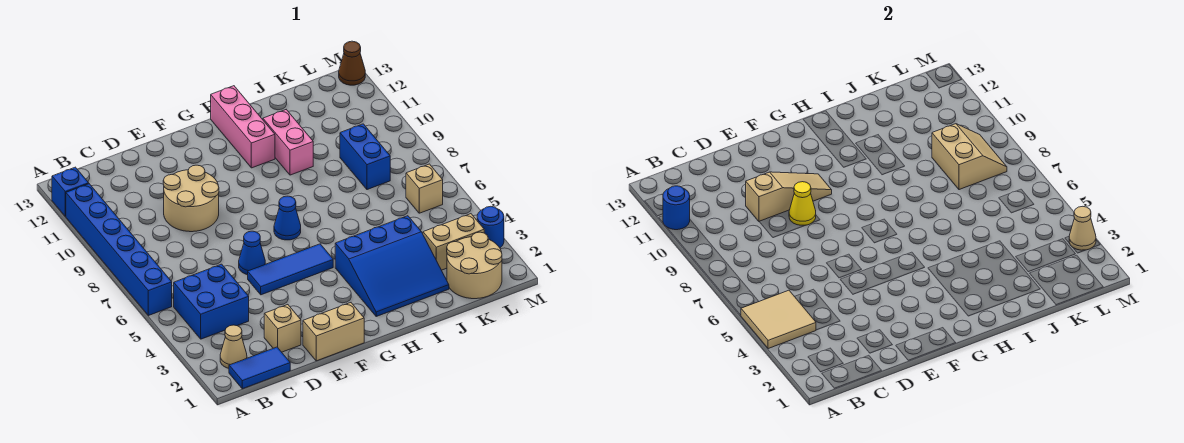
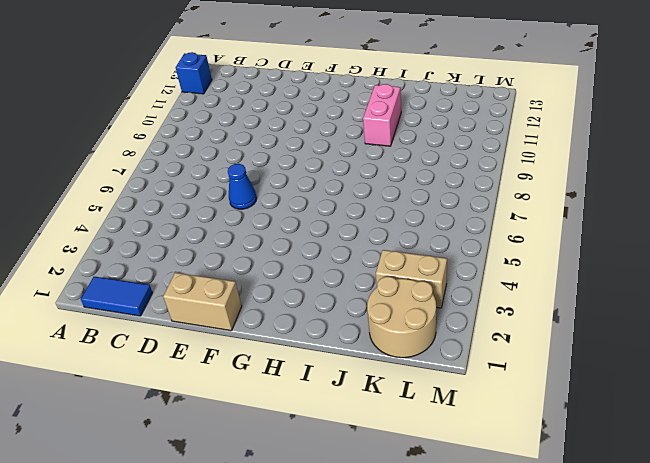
none -> blue brick A6:A11 level 1
none -> tan cone B2 level 1
none -> blue brick B4:C5 level 1

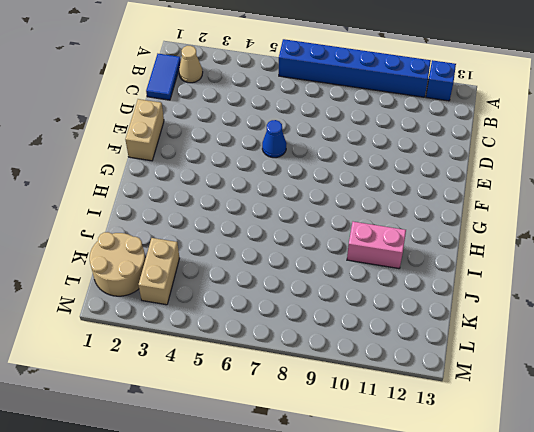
none -> blue brick B4:C5 level 1
none -> tan brick D2 level 1
none -> tan round brick D9:E10 level 1

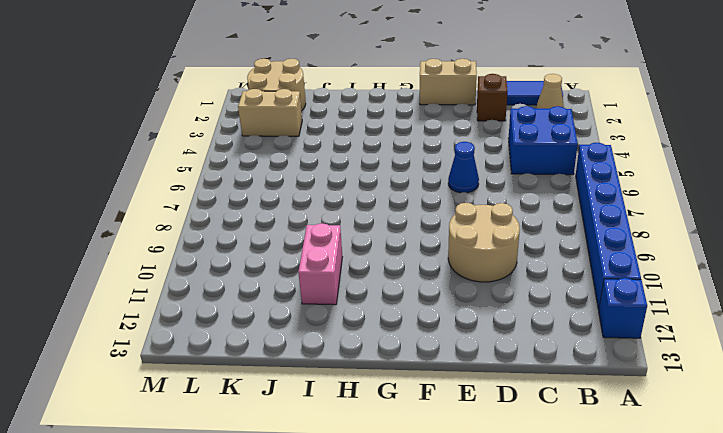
brown brick D2 level 1 -> tan brick D2 level 1
none -> blue tile E5:G5 level 1
none -> blue cone G7 level 1
none -> blue slope H2:J4 level 1 top 4

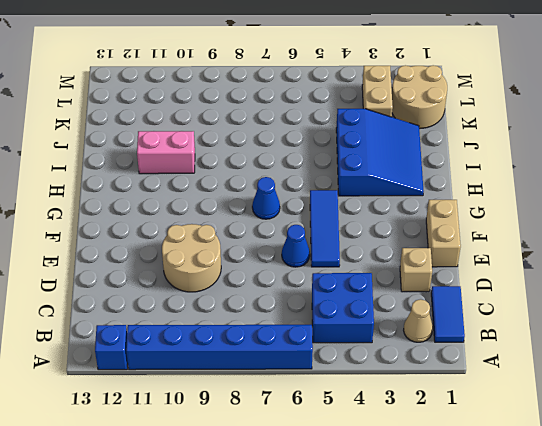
none -> pink brick H11:H13 level 1
none -> blue brick K8:K9 level 1
none -> tan brick L6 level 1

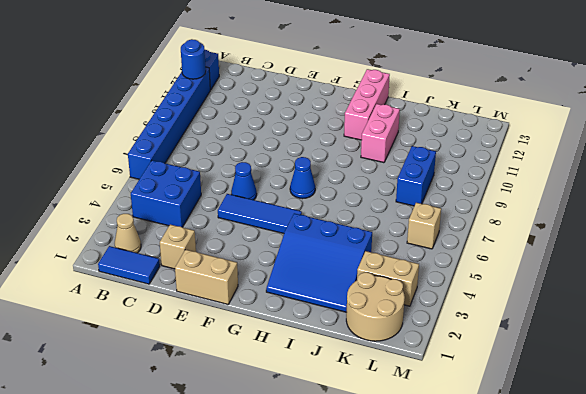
none -> tan round brick D9:E10 level 1
none -> blue round brick M3 level 1
none -> brown cone M13 level 1

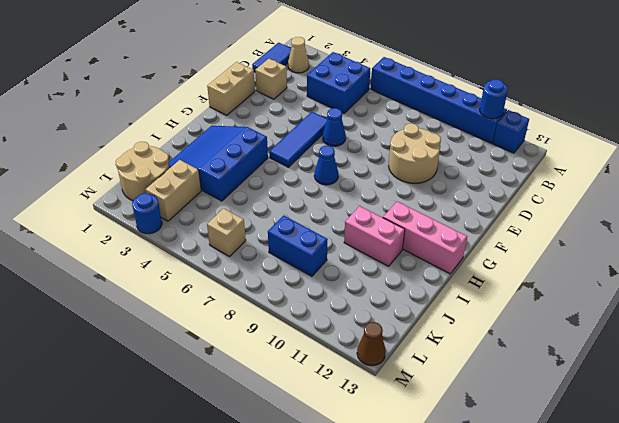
none -> tan tile A4:B5 level 2
none -> tan slope D10:F10 level 2 top D
none -> yellow cone E9 level 2

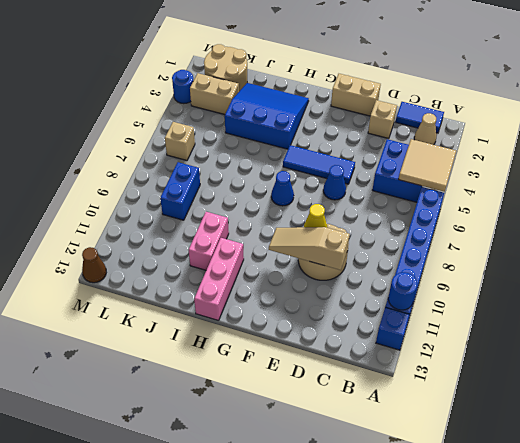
none -> tan slope K8:L9 level 2 top K
none -> tan cone M3 level 2

